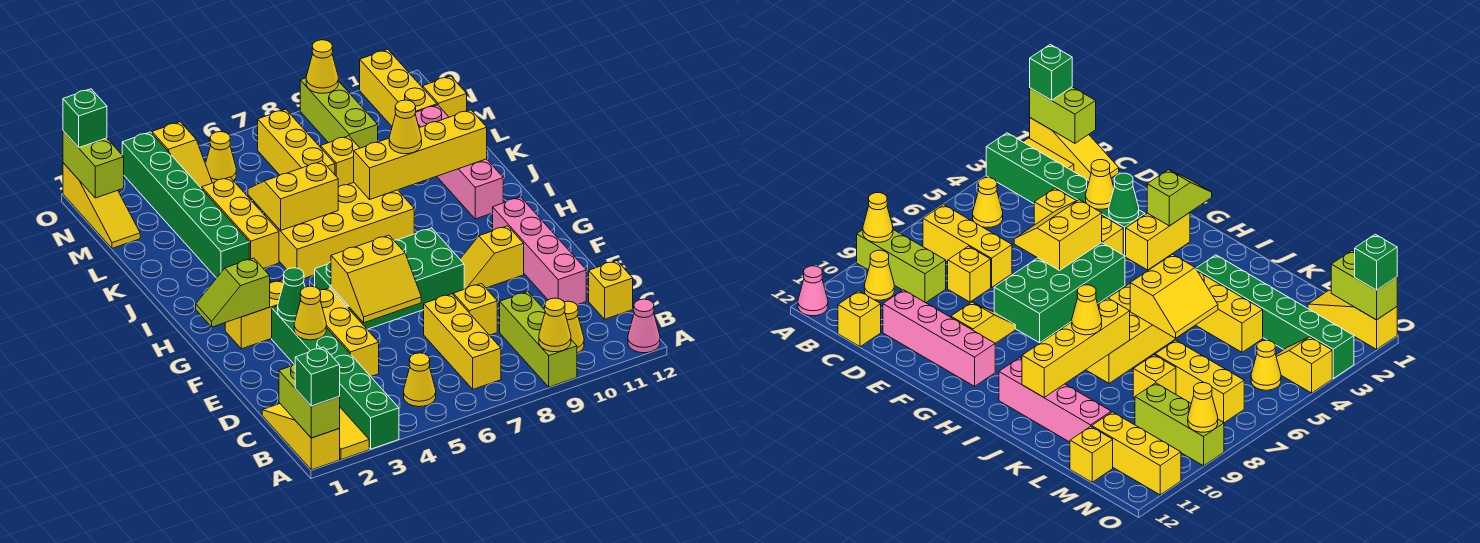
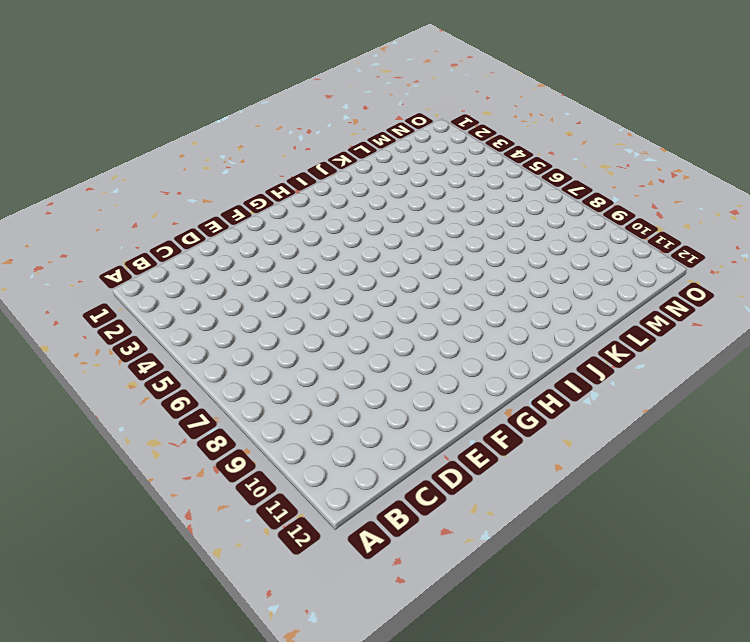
none -> yellow slope A1:C1 level 1 top A
none -> yellow tile A2:B2 level 1
none -> green brick A3:F3 level 1
none -> lime brick A9:C9 level 1

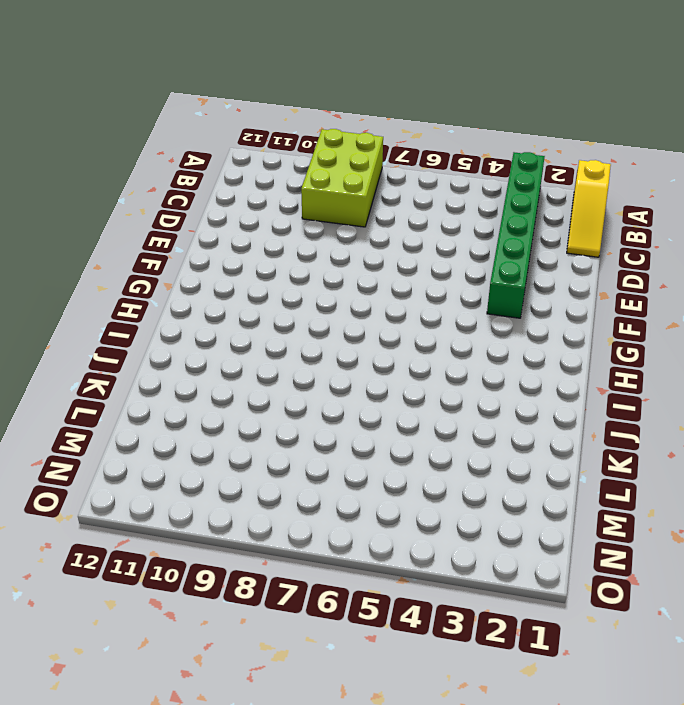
lime brick A8:C9 level 1 -> lime brick A9:C9 level 1
none -> yellow tile A2:B2 level 1
none -> pink cone A12 level 1
none -> yellow cone B5 level 1
none -> yellow brick B7:D7 level 1

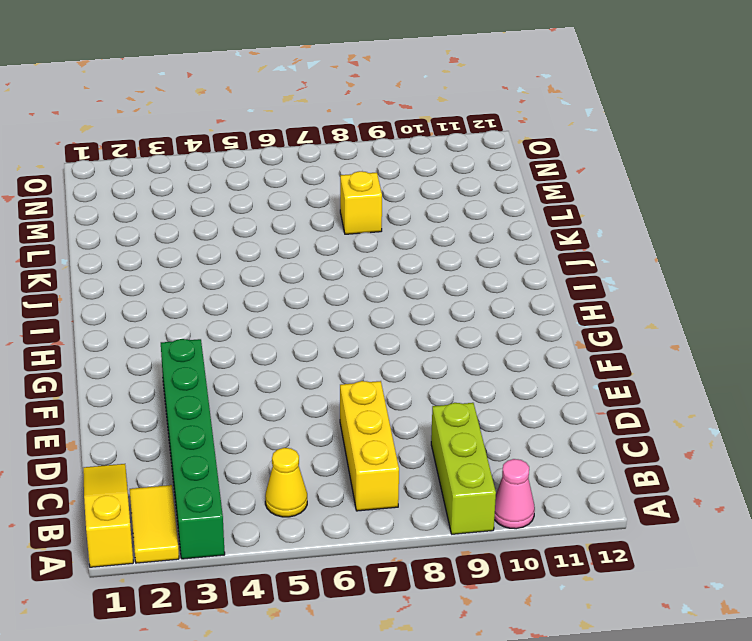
pink cone A10 level 1 -> pink cone A12 level 1
none -> yellow cone B10 level 1
none -> yellow brick C12 level 1
none -> yellow brick D4:F4 level 1
none -> yellow brick D8 level 1

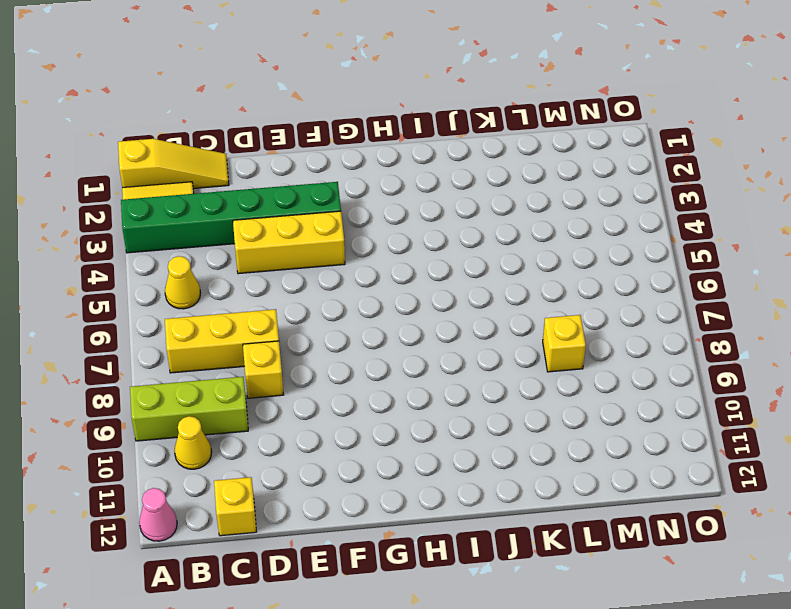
none -> pink brick D11:G11 level 1
none -> green brick F5:G8 level 1
none -> yellow slope F9:F10 level 1 top 10
none -> yellow brick G2:G3 level 1

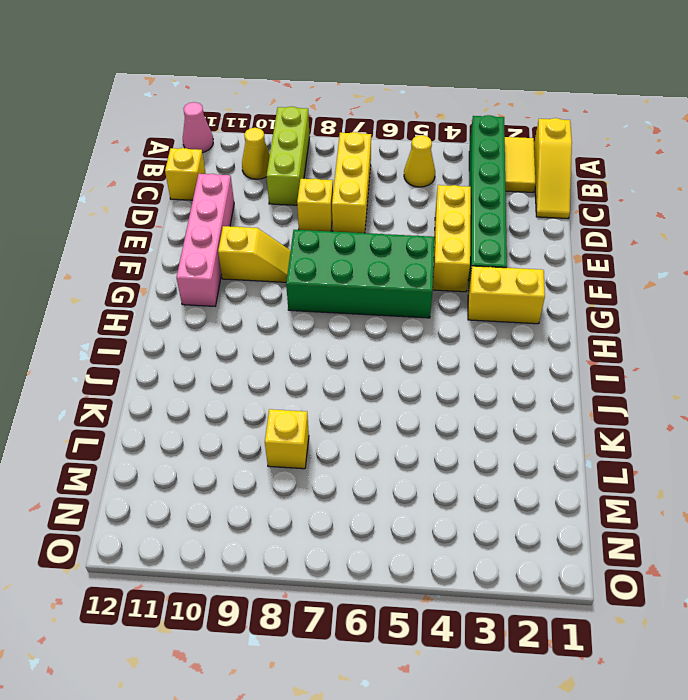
none -> yellow brick I5:J8 level 1
none -> pink brick I11:L11 level 1
none -> green brick J3:O3 level 1
none -> yellow brick J4:L4 level 1

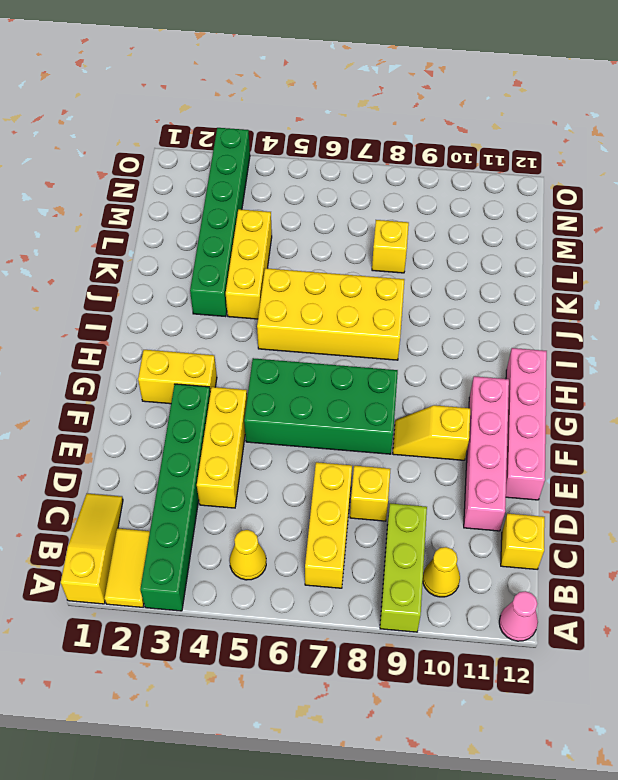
pink brick E12:H12 level 1 -> pink brick I11:L11 level 1
none -> yellow brick L7:N7 level 1
none -> yellow slope M1:O1 level 1 top O
none -> lime brick M9:O9 level 1
none -> yellow brick M11:O11 level 1

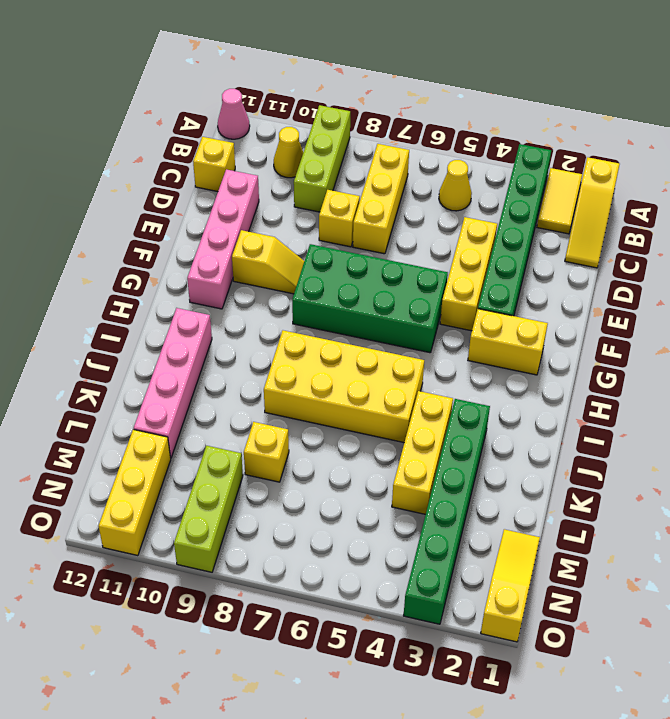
none -> yellow brick L7:N7 level 1
none -> yellow brick M12 level 1
none -> yellow slope N4:O4 level 1 top O
none -> yellow cone N5 level 1

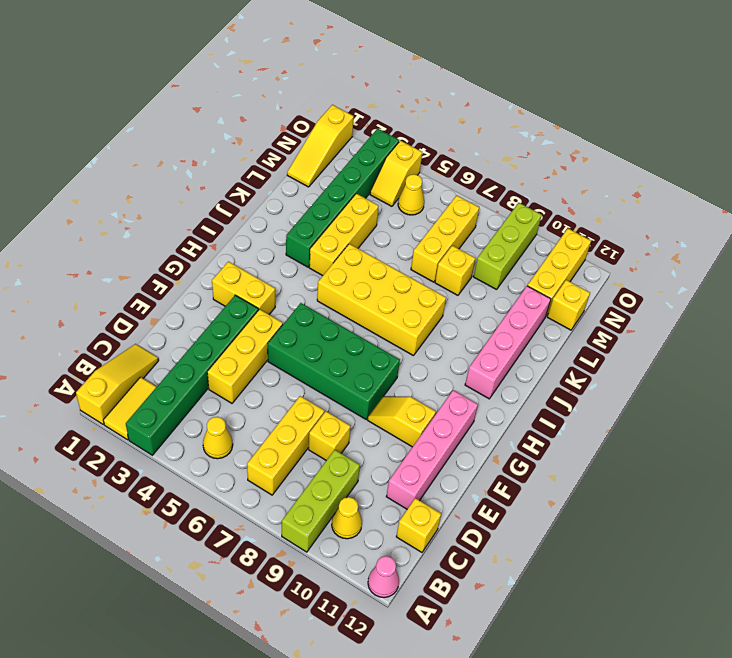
none -> lime brick A1:B1 level 2
none -> yellow cone A9 level 2
none -> yellow cone E3 level 2
none -> yellow slope E5:F6 level 2 top F

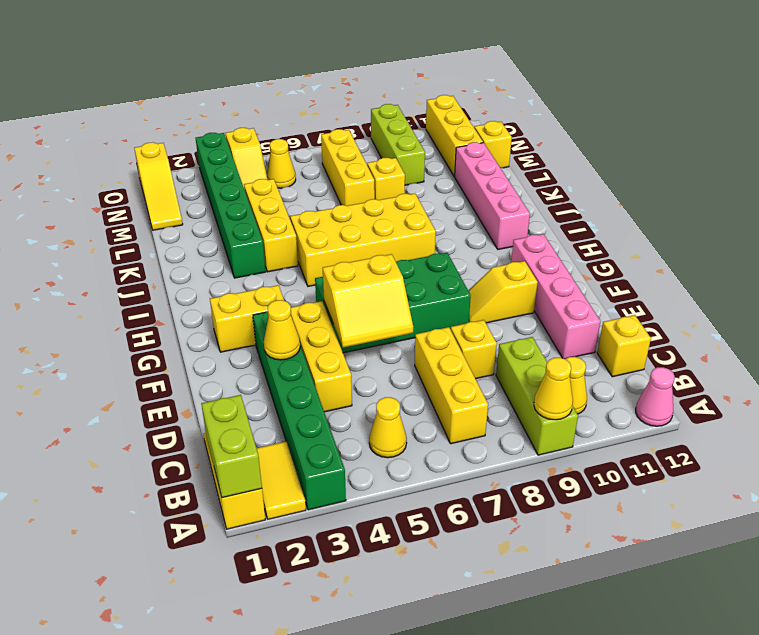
none -> green cone F3 level 2
none -> lime slope G1:G2 level 2 top 2
none -> yellow slope J5:K6 level 2 top J
none -> yellow brick J8:J11 level 2

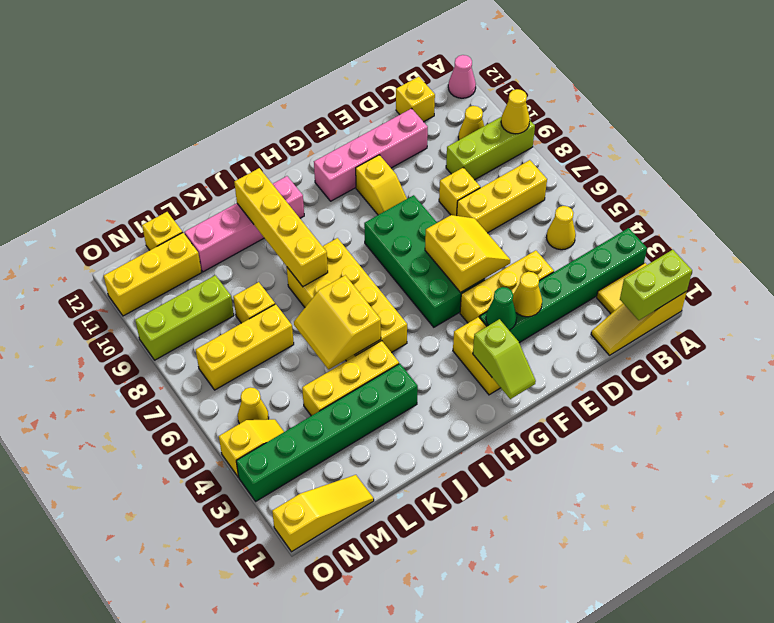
none -> lime brick N1:O1 level 2
none -> yellow cone O9 level 2
none -> green brick A1 level 3
none -> yellow cone J9 level 3

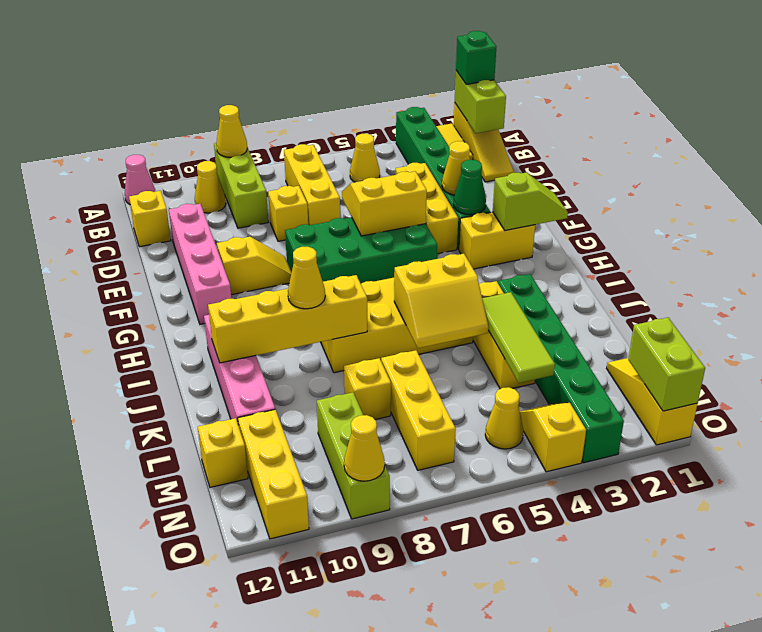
lime tile K4:M4 level 2 -> none
none -> green brick O1 level 3

